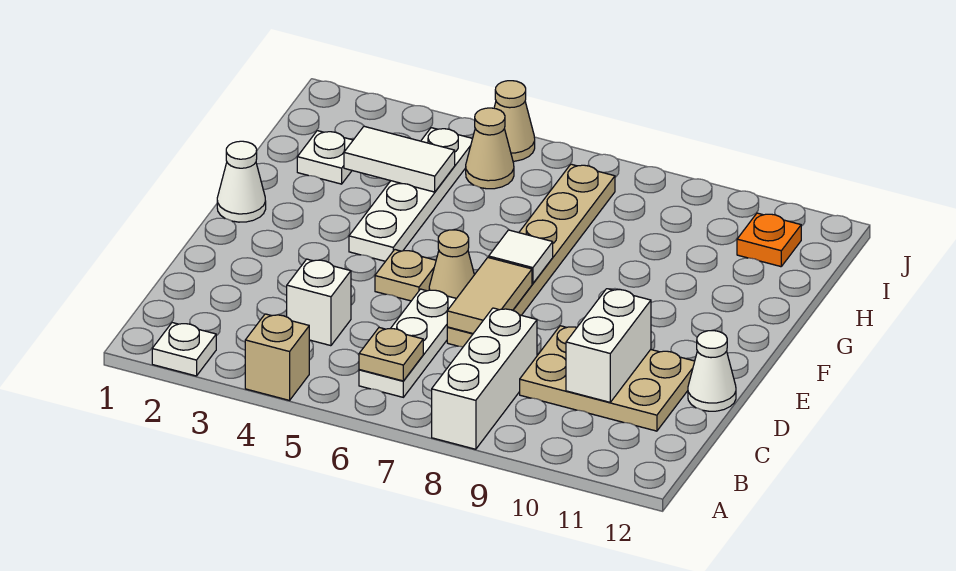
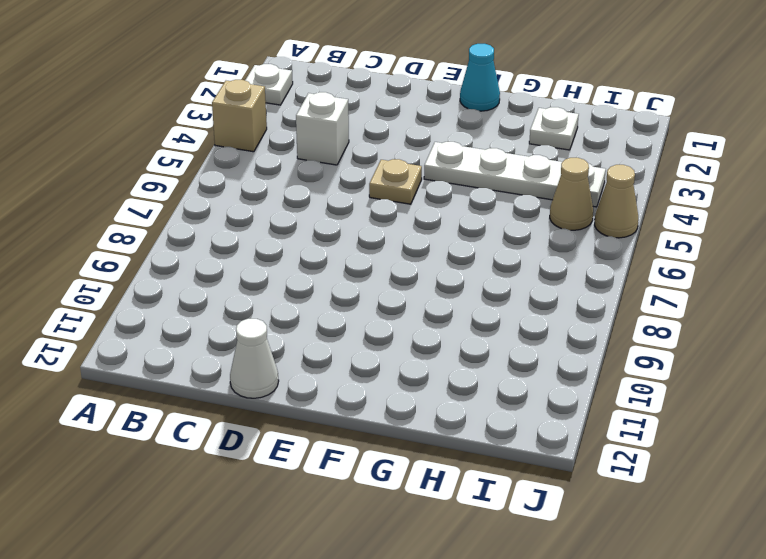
cyan cone F1 level 1 -> white cone F1 level 1
none -> white brick A8:C8 level 1
none -> white plate B6:D6 level 1
none -> tan plate C9:D11 level 1

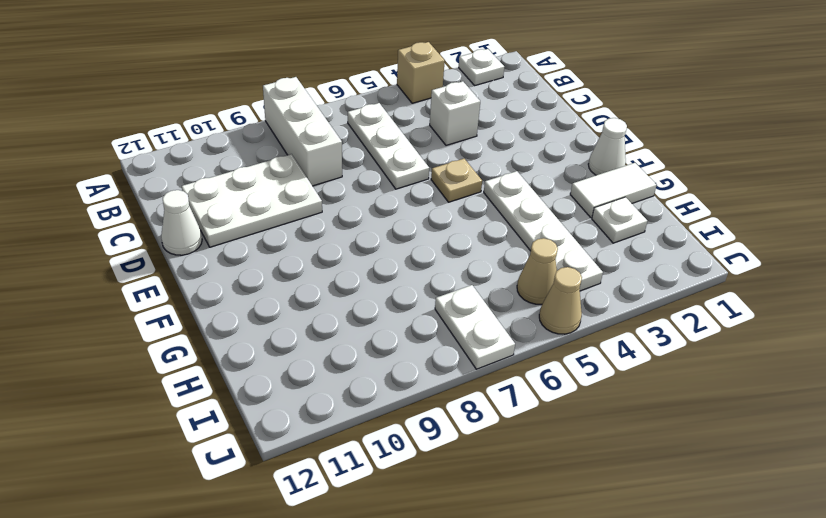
white plate C9:D11 level 1 -> tan plate C9:D11 level 1
white tile G1:G2 level 1 -> white tile H3:H4 level 2
white plate I7:J7 level 1 -> tan plate D7:I7 level 1
none -> tan cone E6 level 1
none -> orange plate I11 level 1
none -> tan plate B6 level 2

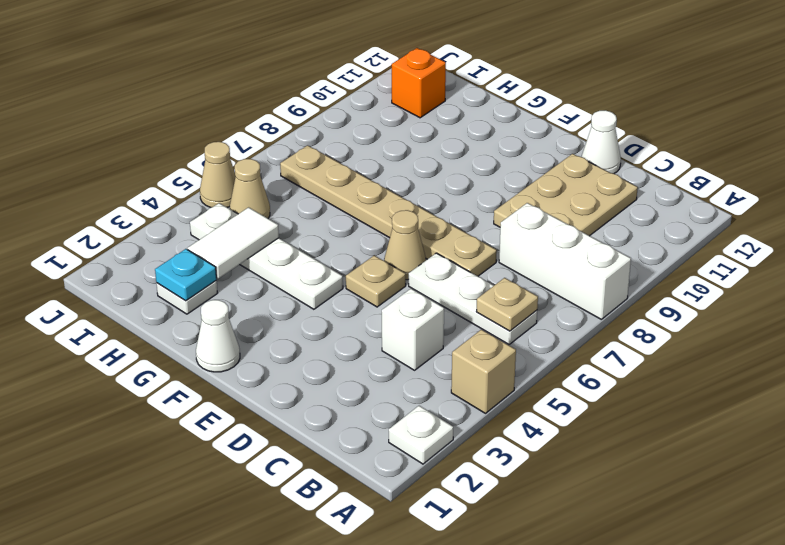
cyan plate H2 level 2 -> none
orange brick I11 level 1 -> orange plate I11 level 1
none -> white brick C10:D10 level 2
none -> tan tile D7:E7 level 2
none -> white tile F7 level 2

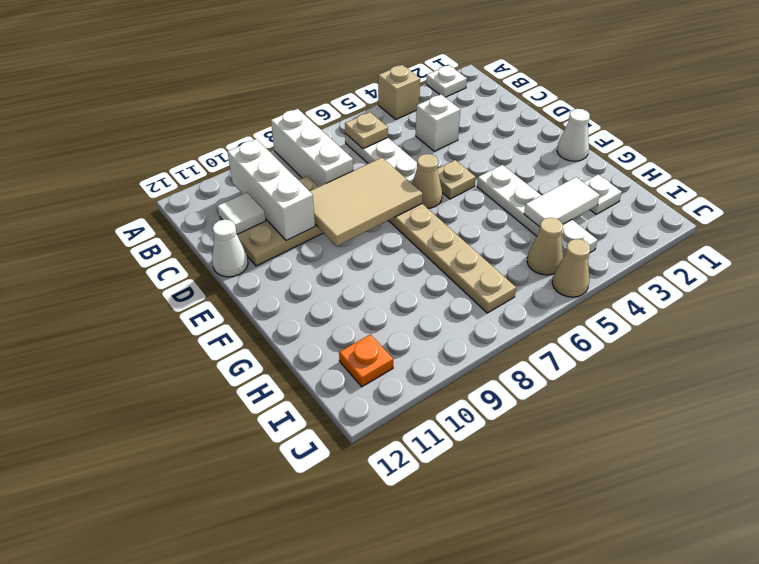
white brick B10:D10 level 2 -> white brick C10:D10 level 2
white tile C11 level 2 -> white tile F7 level 2
tan tile D7:E9 level 2 -> tan tile D7:E7 level 2

